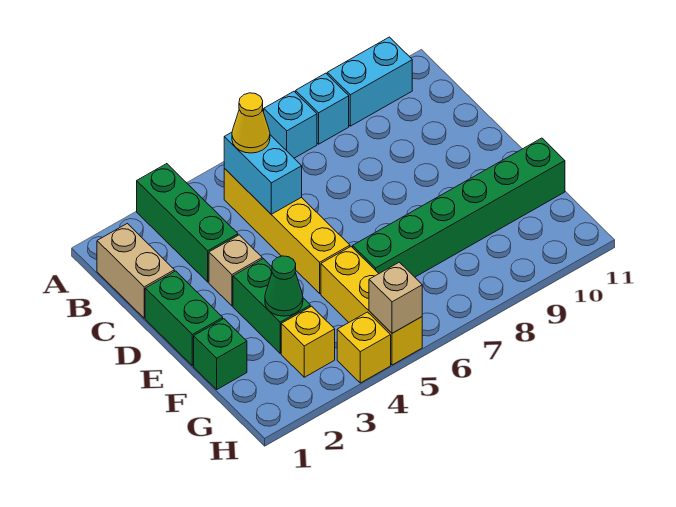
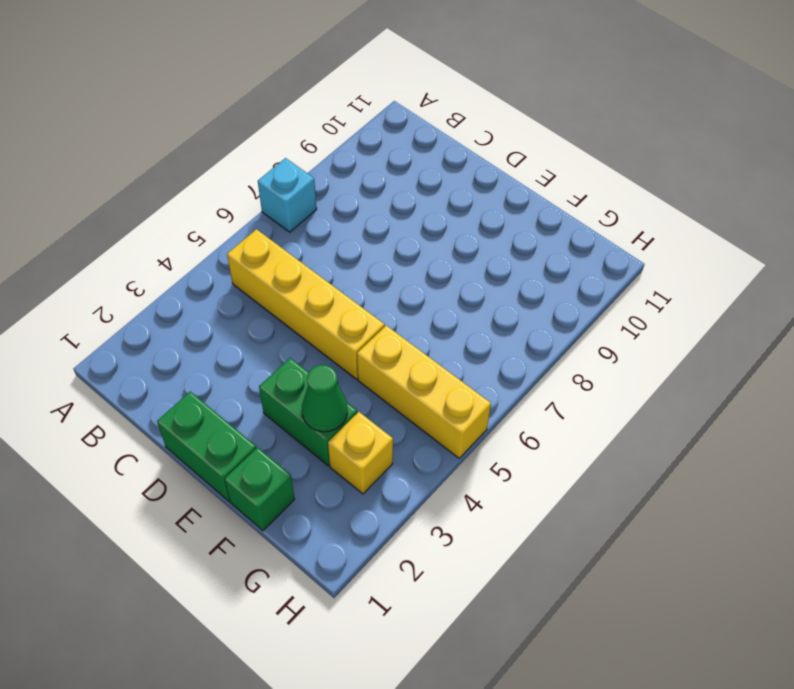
none -> green brick A3:C3 level 1
none -> cyan brick A8 level 1
none -> cyan brick A9:A10 level 1

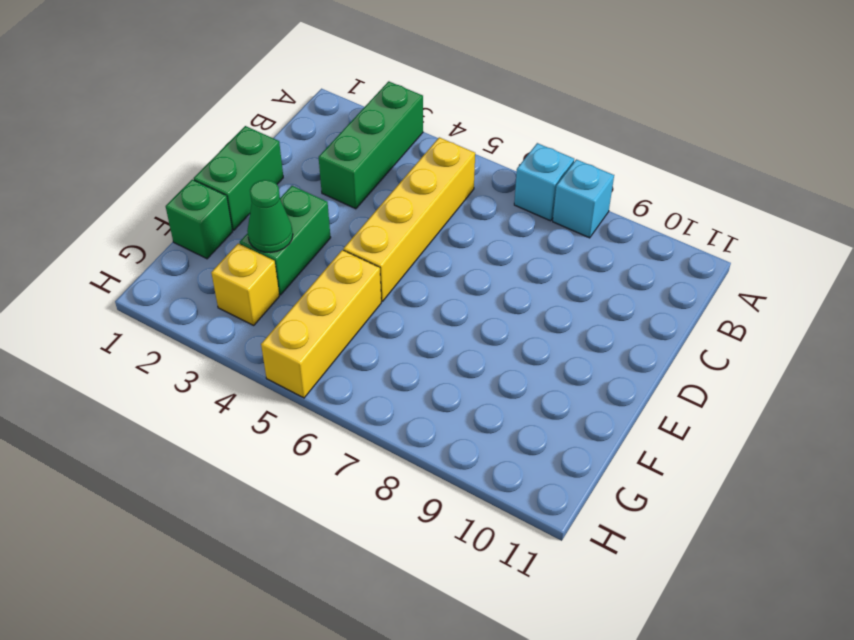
none -> cyan brick A9:A10 level 1
none -> tan brick B1:C1 level 1
none -> tan brick D3 level 1

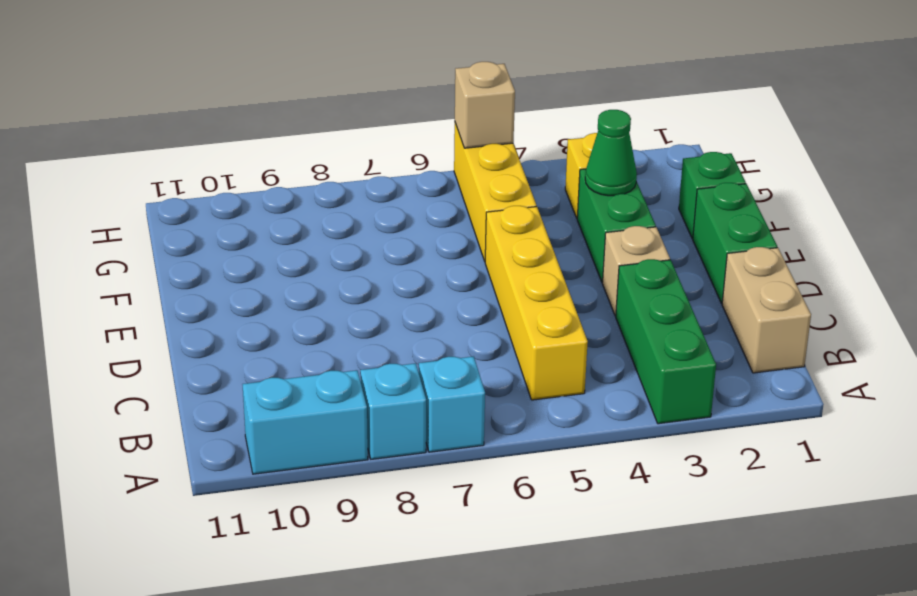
none -> green brick F6:F11 level 1
none -> yellow brick H4 level 1
none -> cyan brick B5:C5 level 2

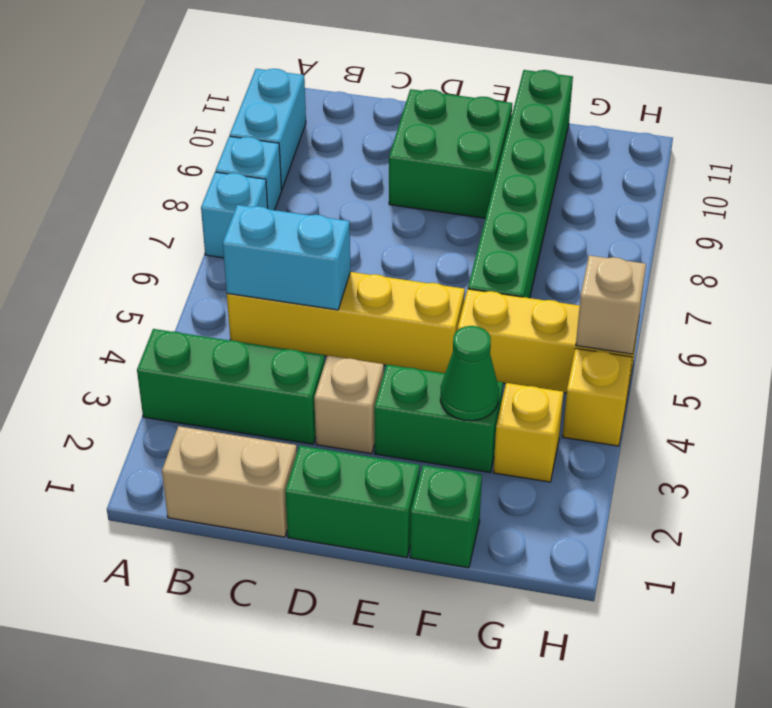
green brick D9:E10 level 1 -> none
none -> yellow cone B5 level 3

